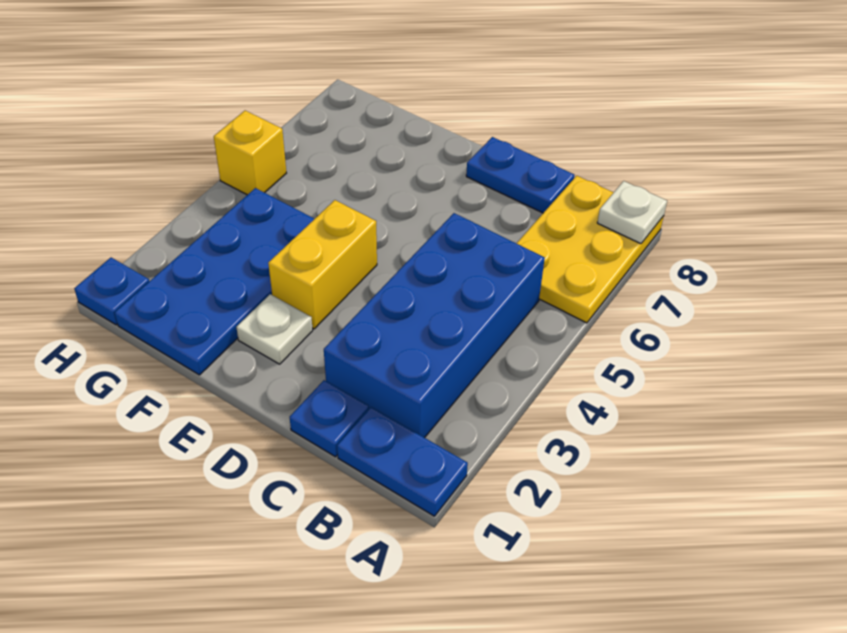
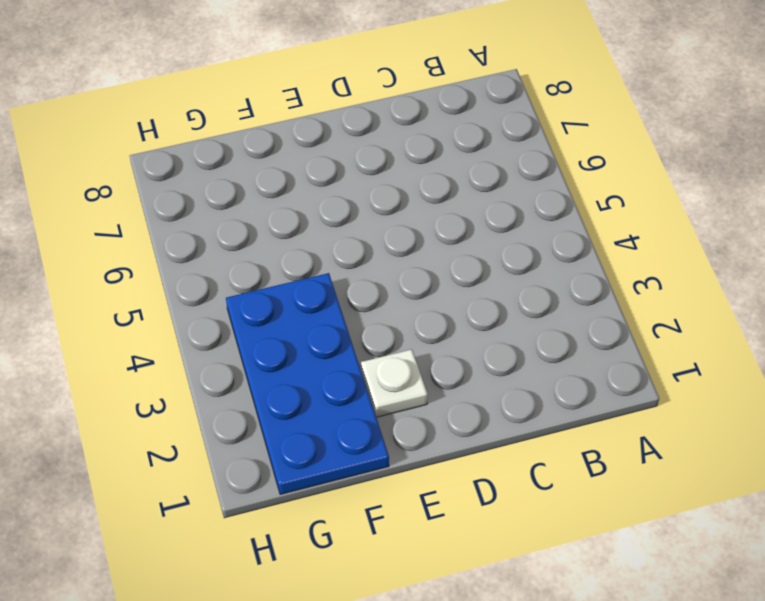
none -> blue plate A1:B1 level 1
none -> yellow plate A6:B8 level 1

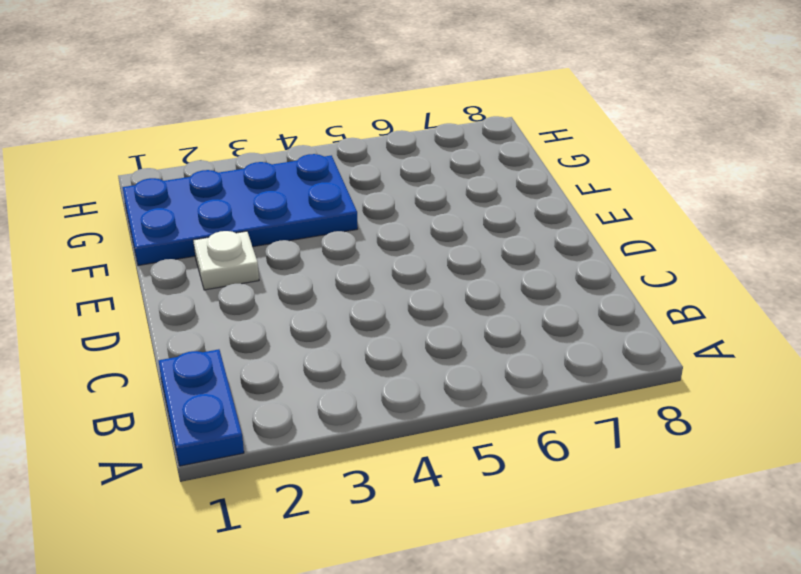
none -> yellow plate A6:B8 level 1
none -> blue brick B2:C5 level 1

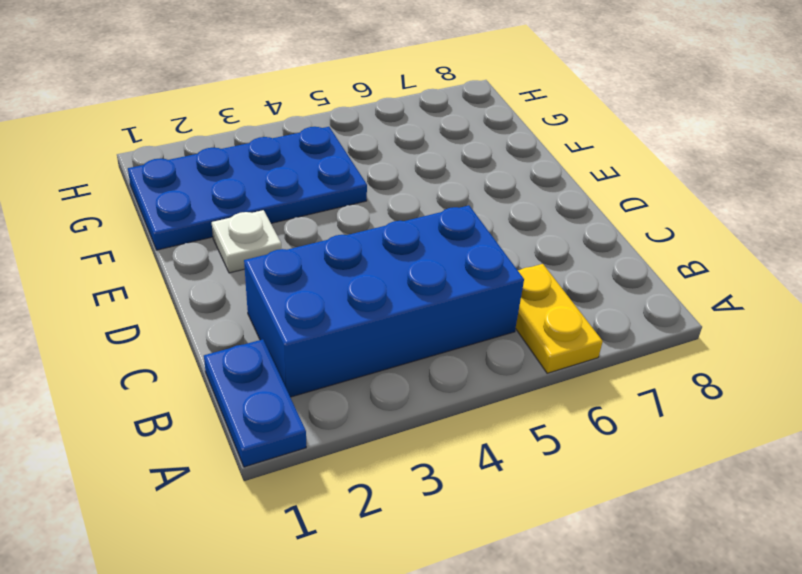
yellow plate A6:B6 level 1 -> yellow plate A6:B8 level 1
none -> blue plate C1 level 1
none -> blue plate C8:D8 level 1

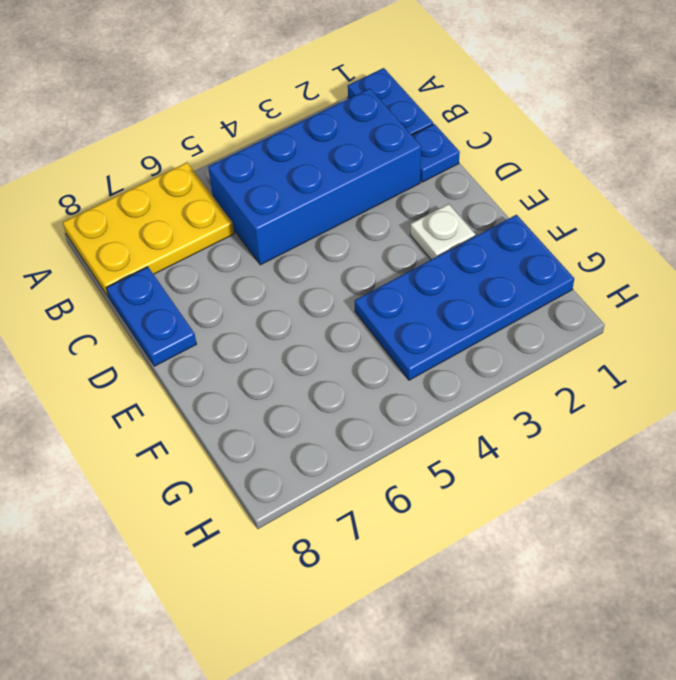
none -> yellow brick E3:E4 level 1
none -> blue plate H1 level 1

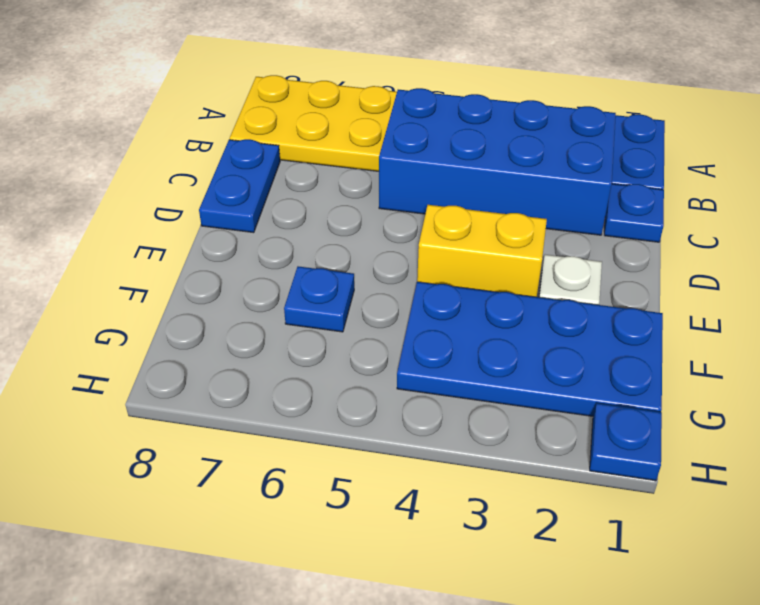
blue plate F6 level 1 -> none
none -> yellow brick H5 level 1
none -> white plate A8 level 2

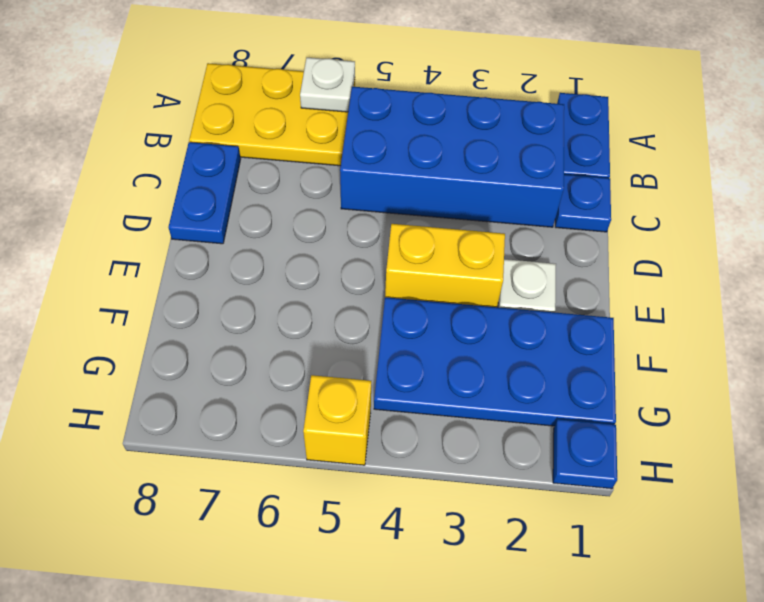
white plate A6 level 2 -> white plate A8 level 2

